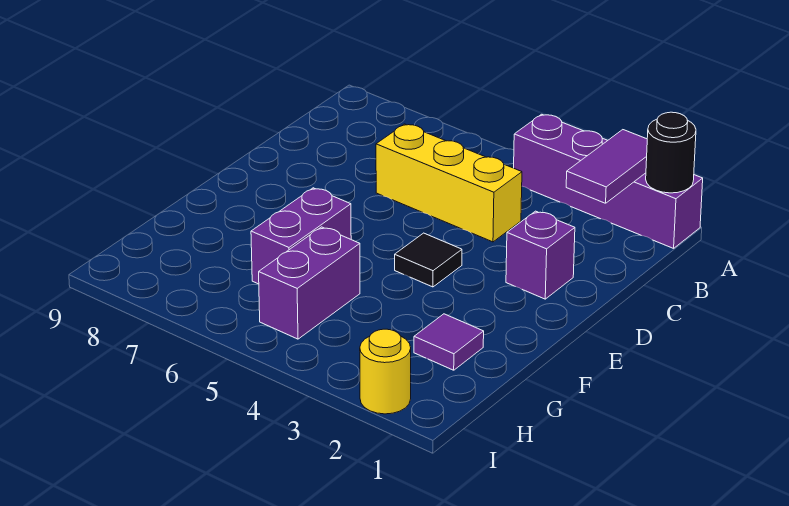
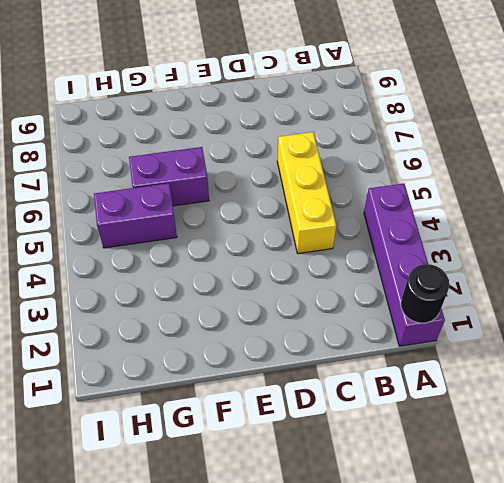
none -> purple brick D2 level 1
none -> black tile E4 level 1

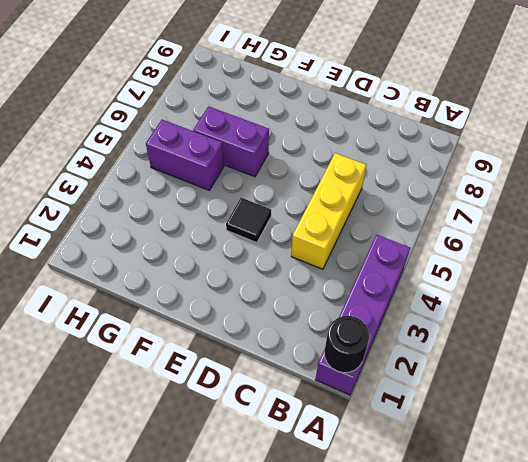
none -> purple brick D2 level 1
none -> purple tile G2 level 1

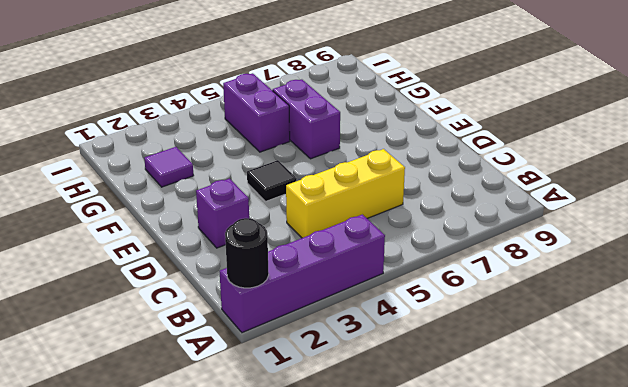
none -> yellow round brick I2 level 1
none -> purple tile A2:B2 level 2

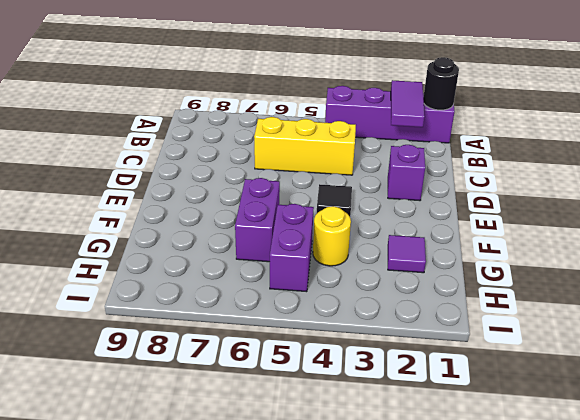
yellow round brick G4 level 1 -> yellow round brick I2 level 1

